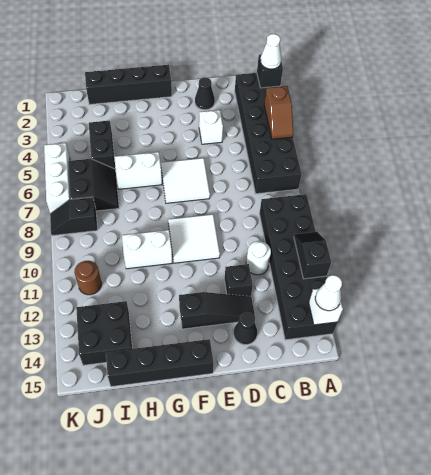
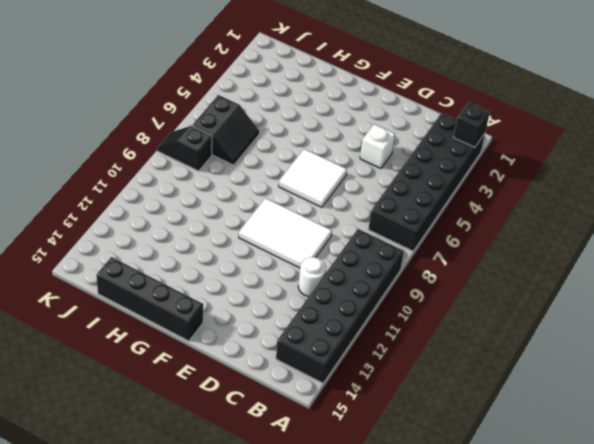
white tile D9:F10 level 1 -> white tile E9:F10 level 1
none -> black cone D2 level 1
none -> black brick D12 level 1
none -> black slope D13:F13 level 1 top F

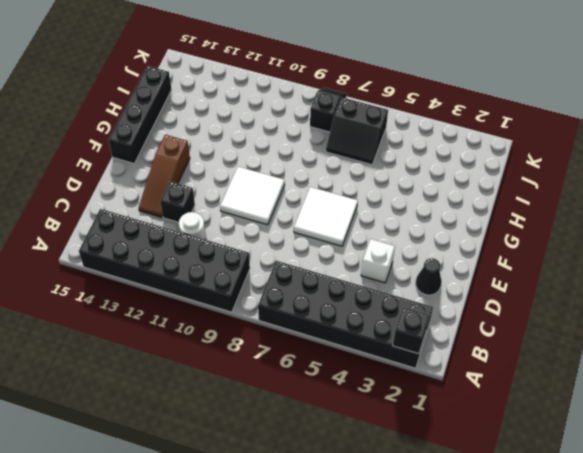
brown slope D13:F13 level 1 top F -> black slope D13:F13 level 1 top F
none -> black cone D14 level 1
none -> black brick F1:I1 level 1
none -> white brick G6:H6 level 1

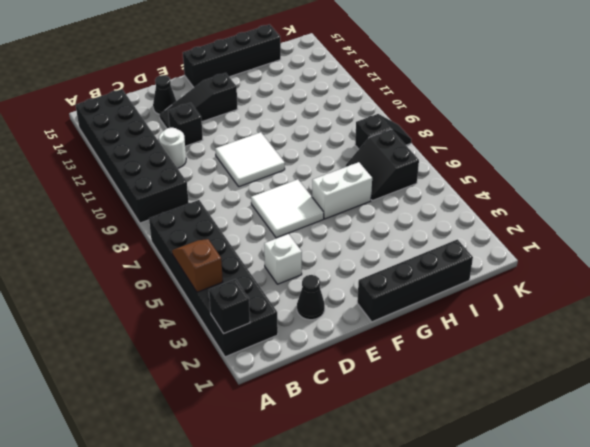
none -> white brick G10:H10 level 1
none -> black brick I4:I5 level 1
none -> black brick I13:J14 level 1

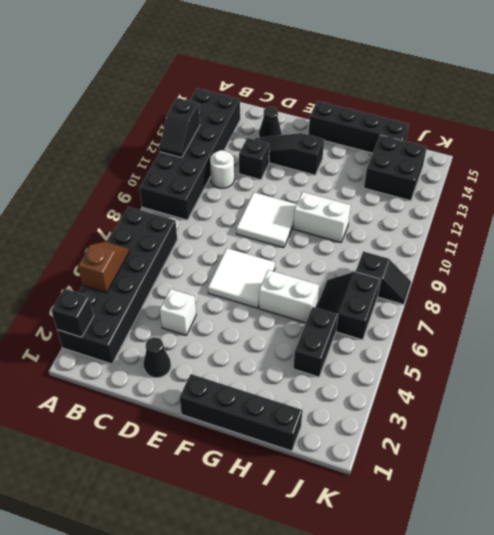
none -> brown round brick J11 level 1
none -> white brick K5:K7 level 1
none -> white brick A14 level 2

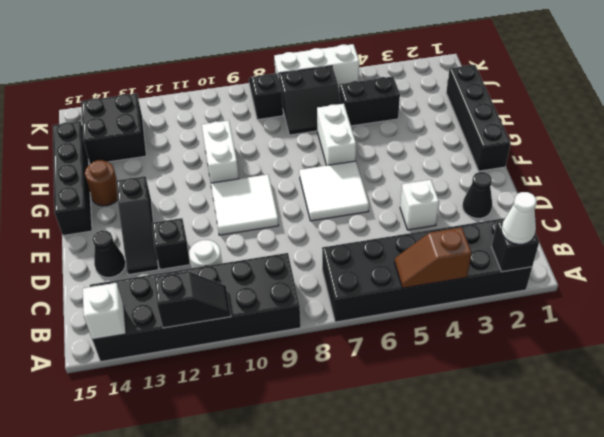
brown round brick G14 level 1 -> brown round brick J11 level 1
none -> white cone A14 level 3

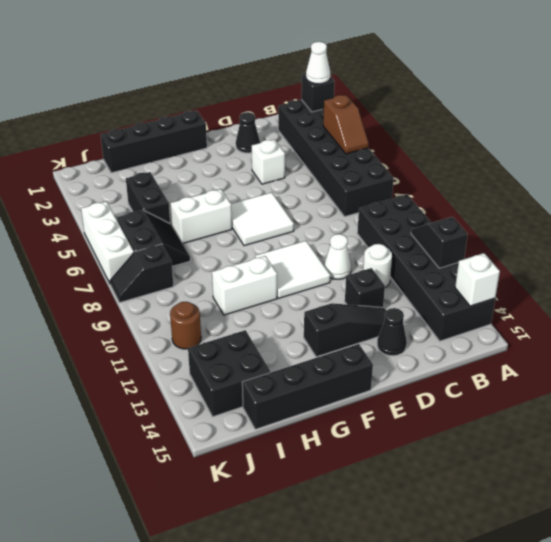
white cone D10 level 1 -> white cone A14 level 3

